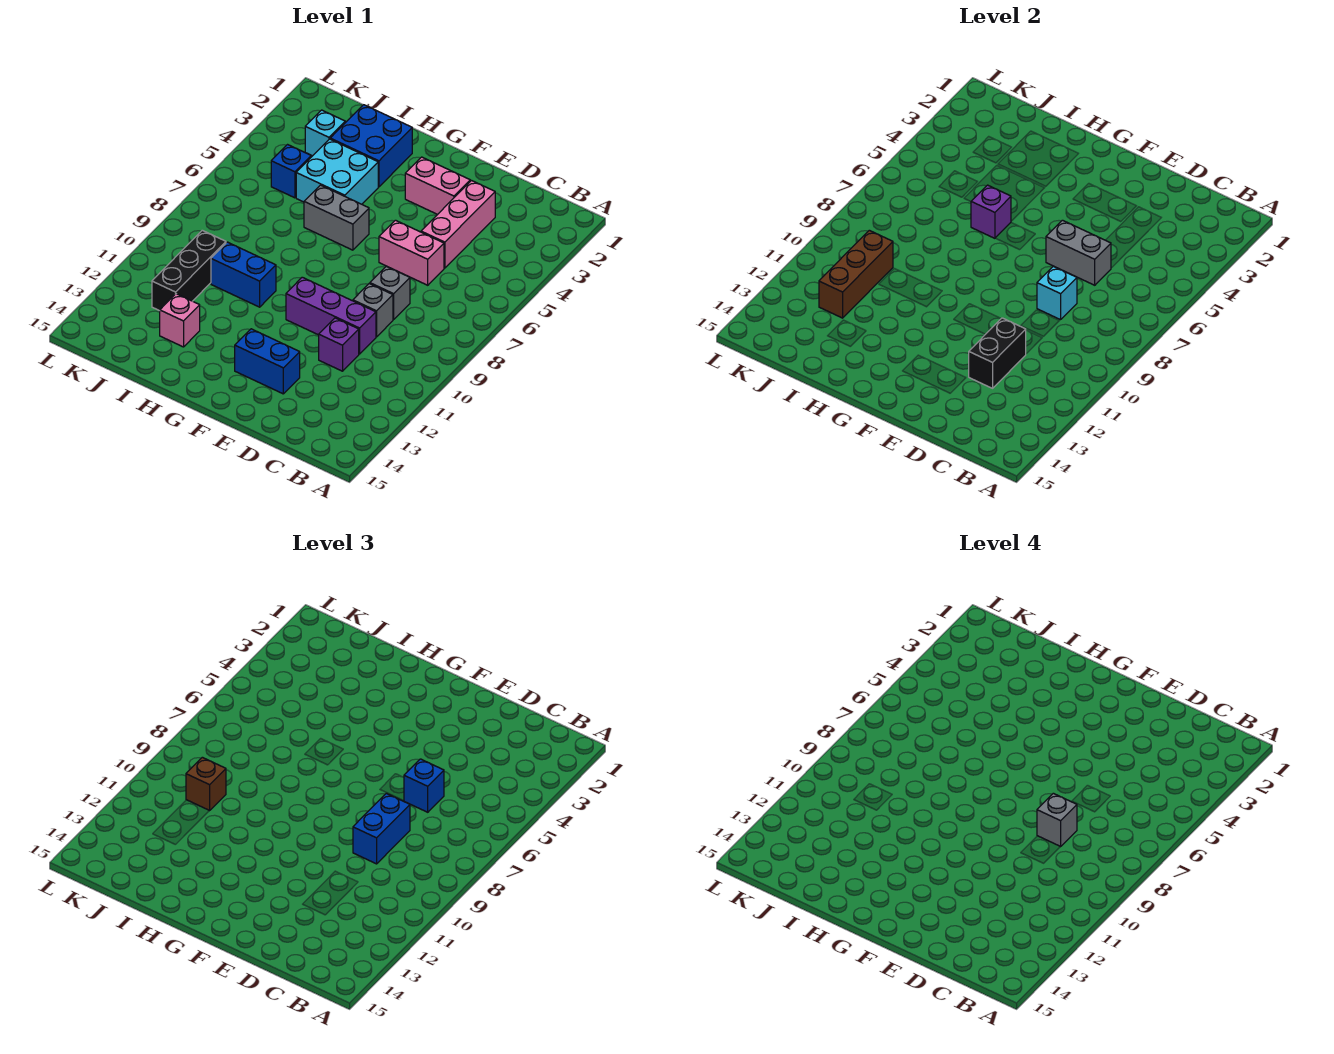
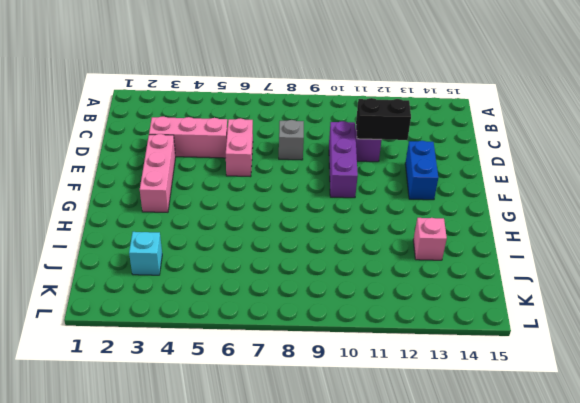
pink brick E3:G3 level 1 -> pink brick E3:F3 level 1
none -> grey brick D9 level 1
none -> grey brick G6:H6 level 1
none -> blue brick H2:I3 level 1

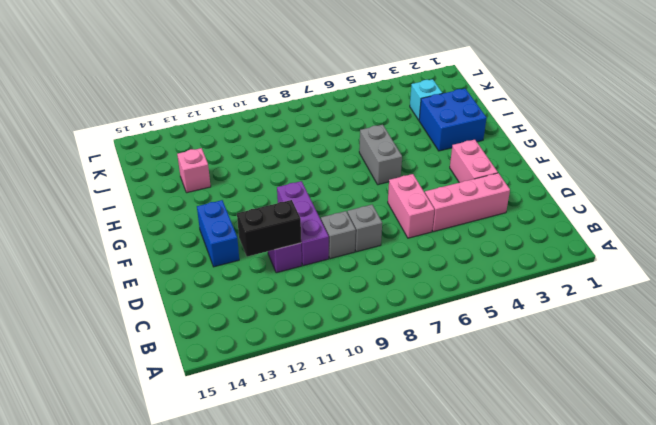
none -> cyan brick H4:I5 level 1
none -> blue brick H10:I10 level 1
none -> blue brick J5 level 1

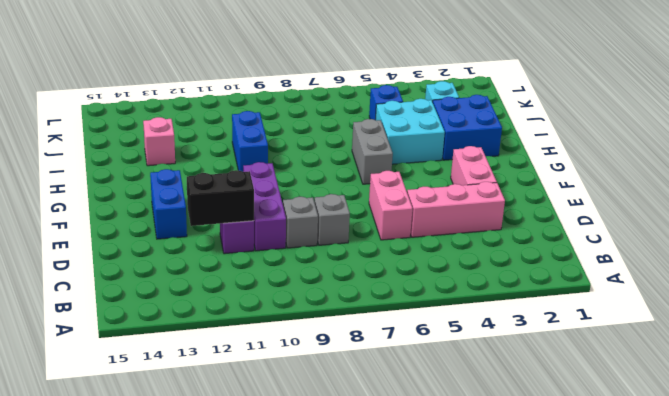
none -> black brick J10:J12 level 1
none -> grey brick D6:E6 level 2
none -> cyan brick D8 level 2

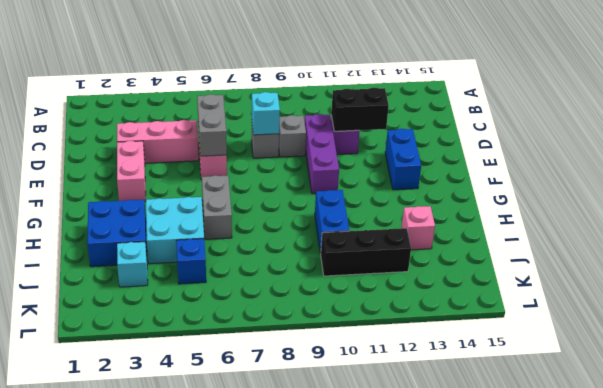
none -> purple brick H6 level 2
none -> brown brick J10:J12 level 2
none -> blue brick D6 level 3

